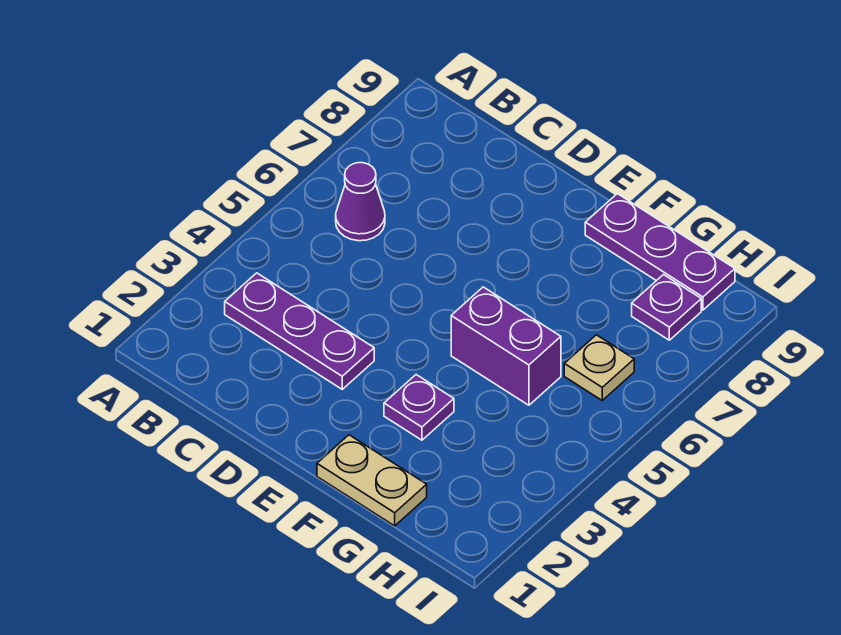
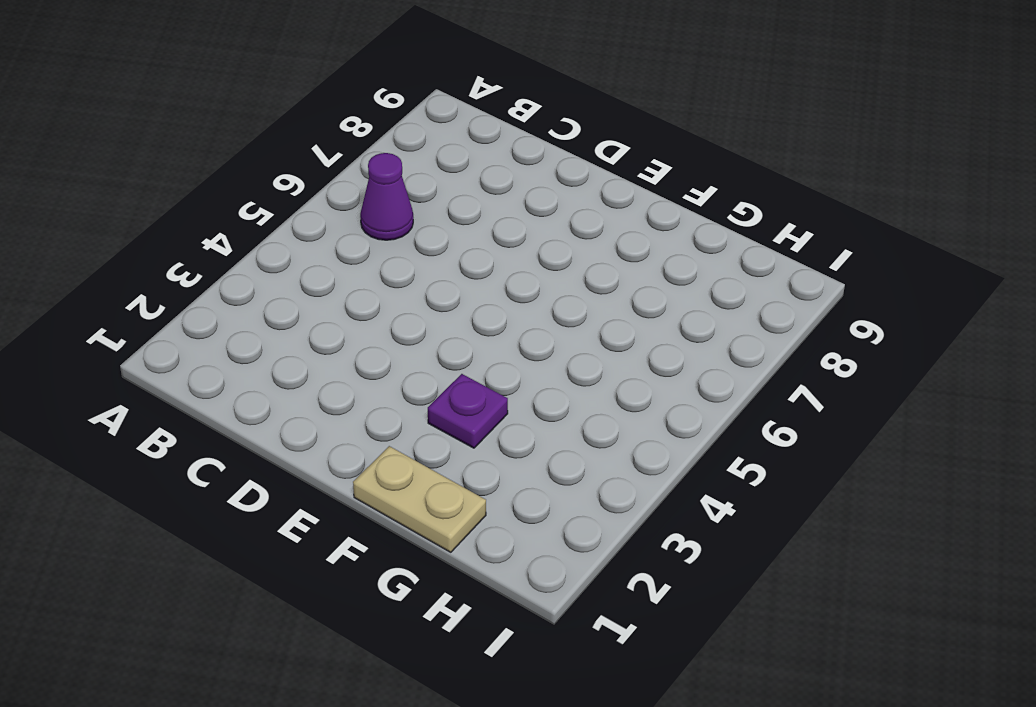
none -> purple plate B3:D3 level 1
none -> purple brick F5:G5 level 1

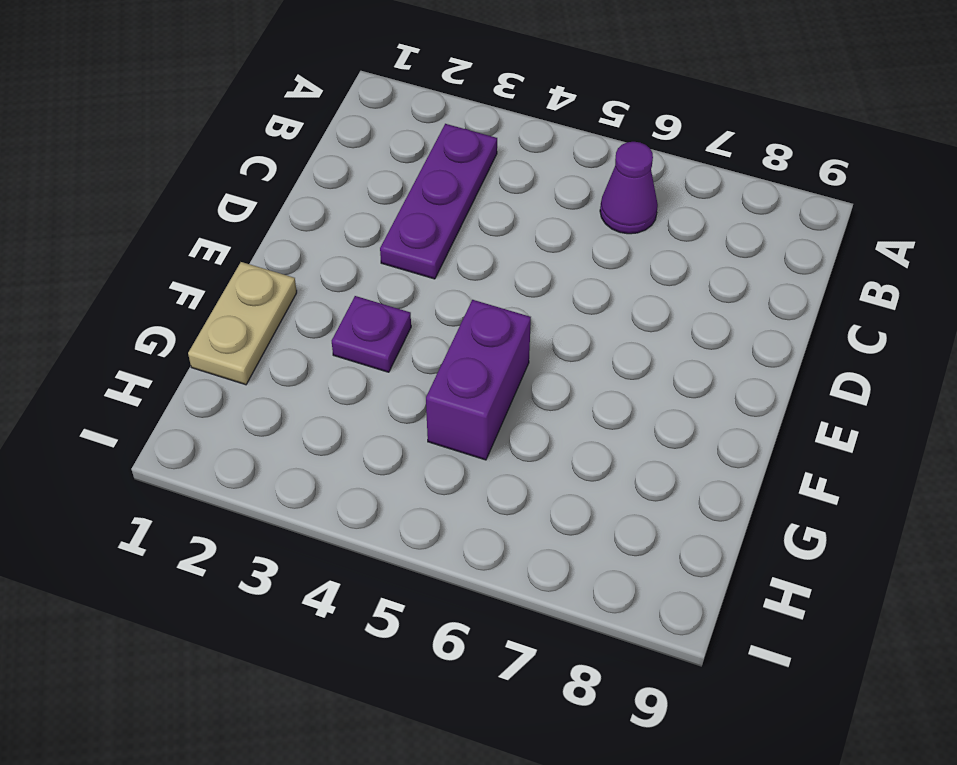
none -> purple plate F9:H9 level 1
none -> tan plate H6 level 1

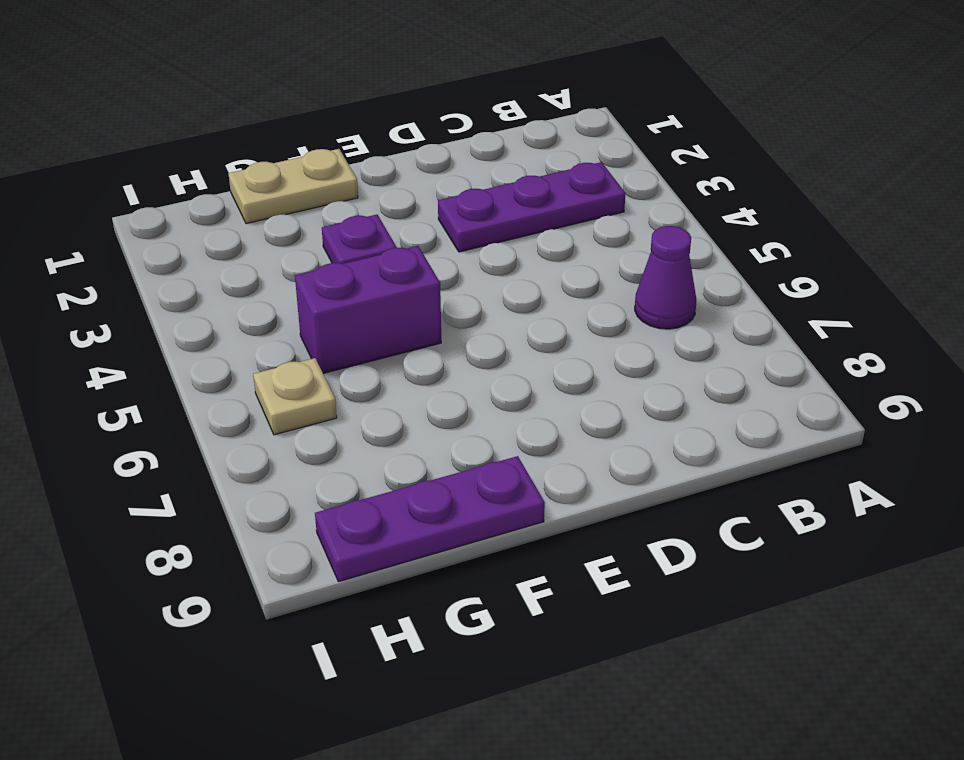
none -> purple plate H8 level 1

